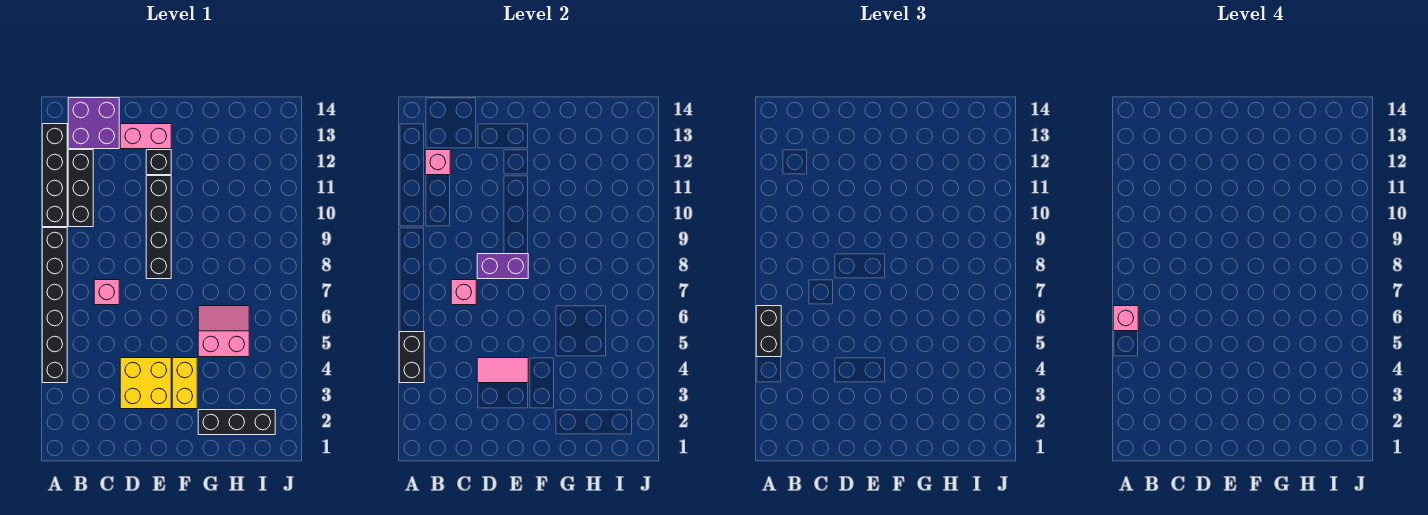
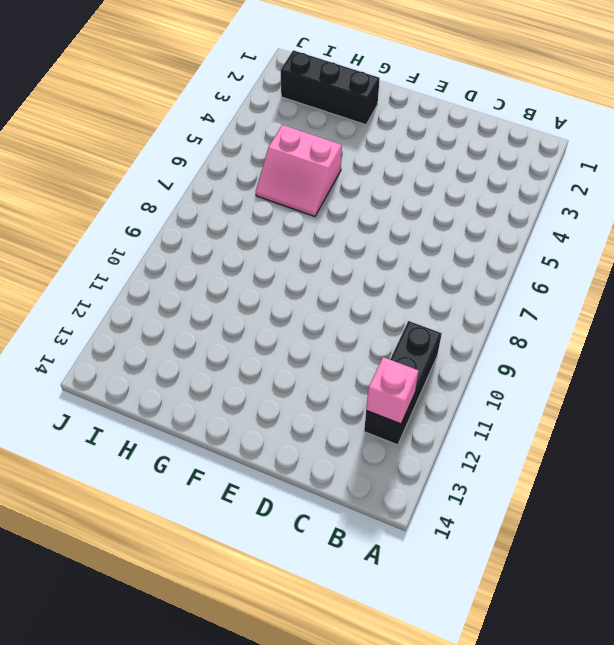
none -> black brick A4:A9 level 1
none -> black brick A10:A13 level 1
none -> purple brick B13:C14 level 1

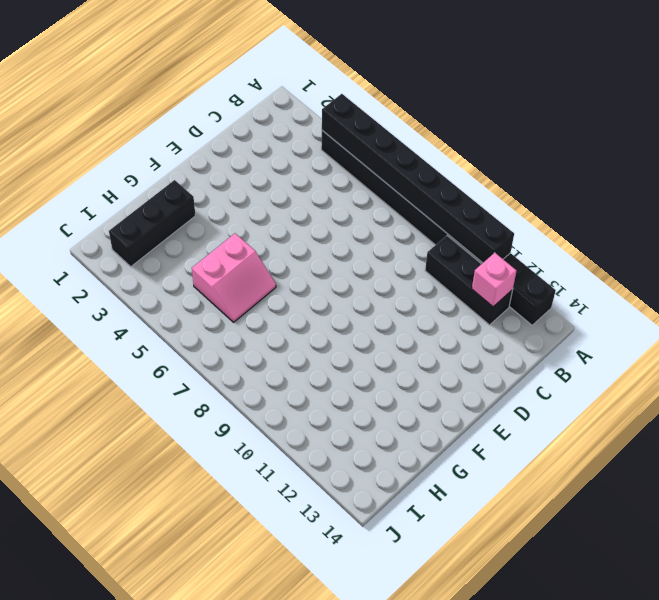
black brick A4:A11 level 2 -> black brick A4:A5 level 2
none -> purple brick B13:C14 level 1
none -> pink brick C7 level 1
none -> yellow brick D3:E4 level 1

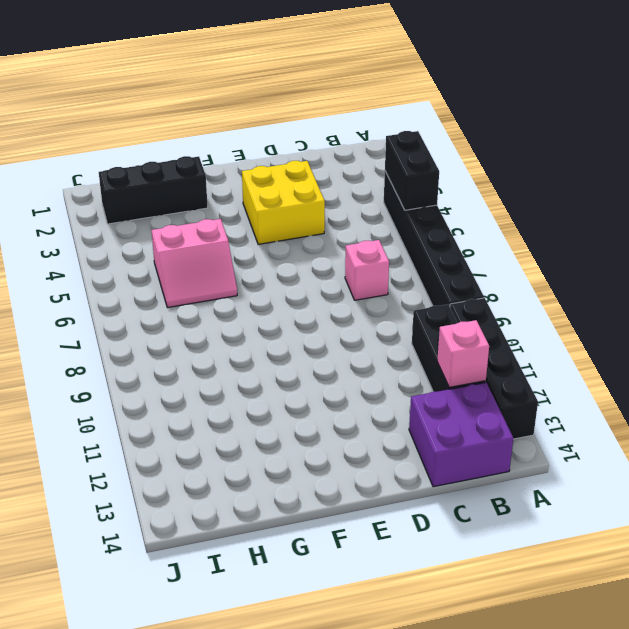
none -> pink brick D13:E13 level 1
none -> black brick E8:E11 level 1
none -> black brick E12 level 1

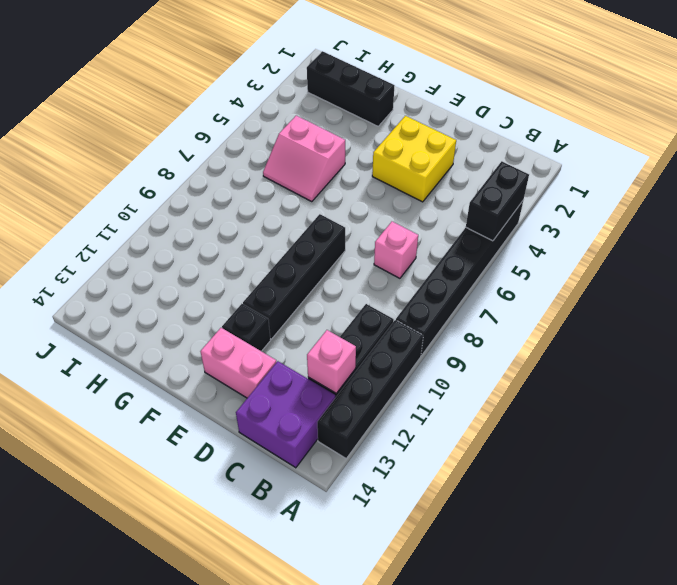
none -> yellow brick F3:F4 level 1
none -> pink brick C7 level 2
none -> pink tile D4:E4 level 2

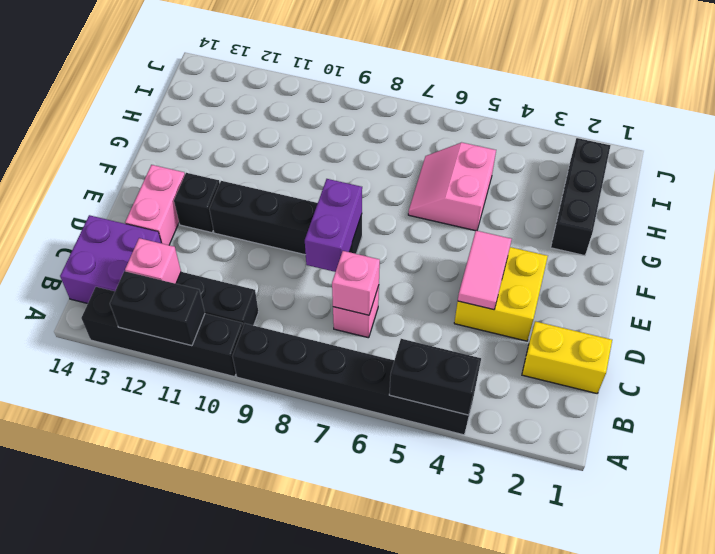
black brick A11:A12 level 2 -> black brick A5:A6 level 3
yellow brick C1:C2 level 1 -> yellow brick F3:F4 level 1
none -> pink brick A6 level 4

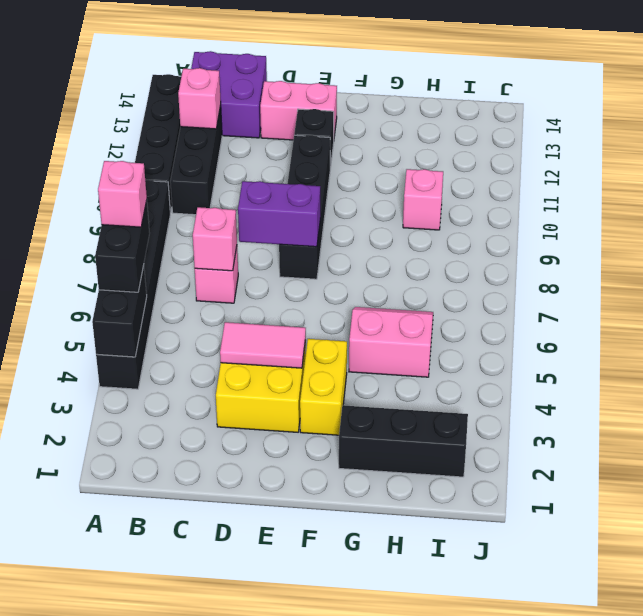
pink brick H10 level 1 -> none

